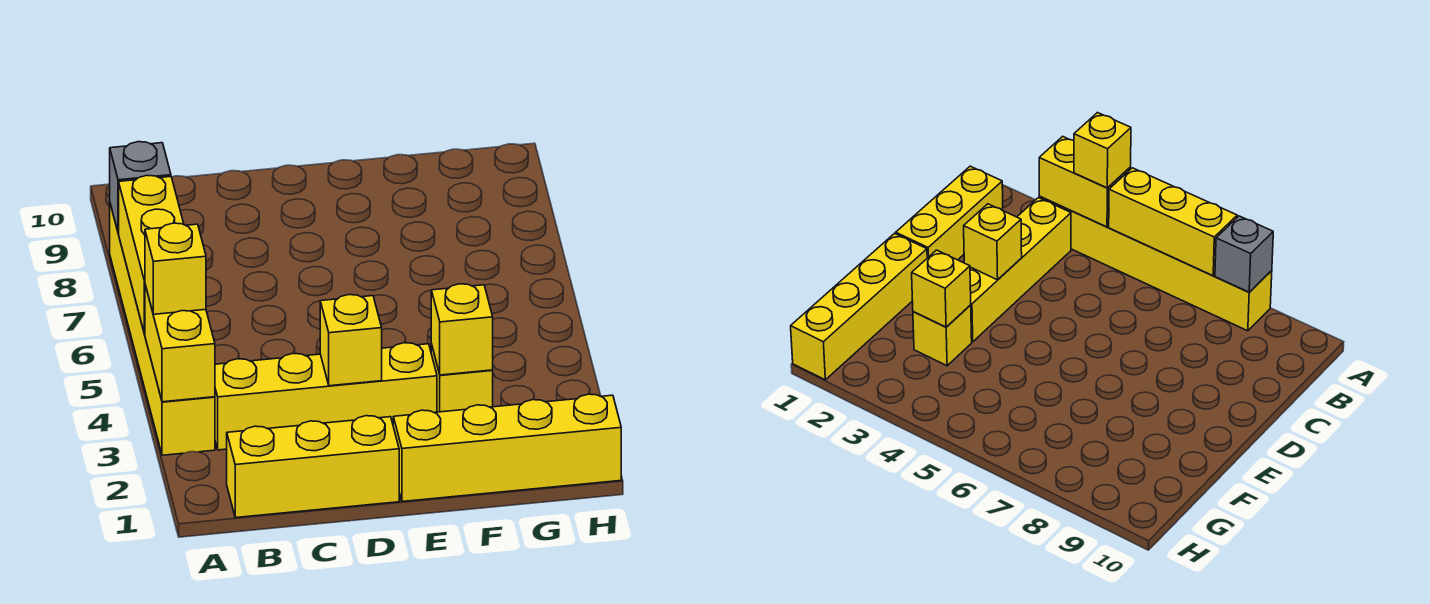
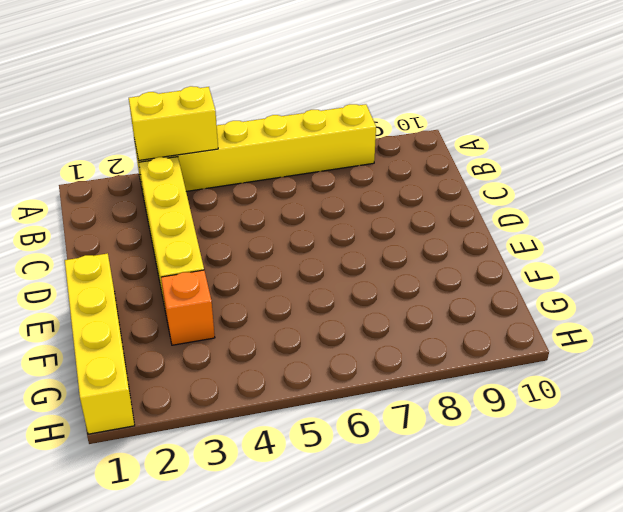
orange brick F3 level 1 -> yellow brick F3 level 1
none -> yellow brick B1:D1 level 1
none -> yellow brick A5:A7 level 2

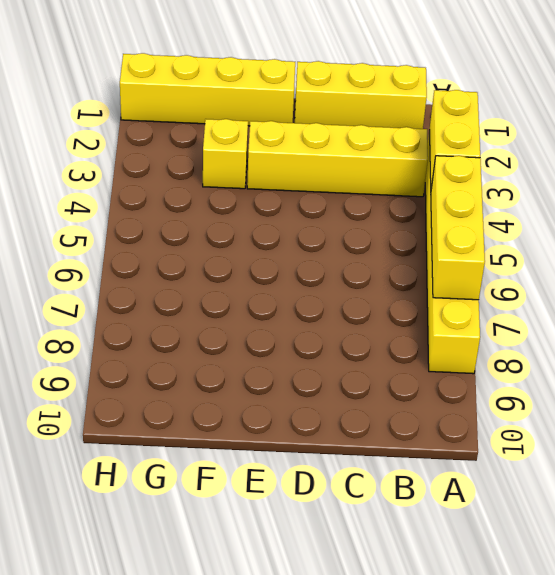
none -> grey brick A8 level 2
none -> yellow brick D3 level 2

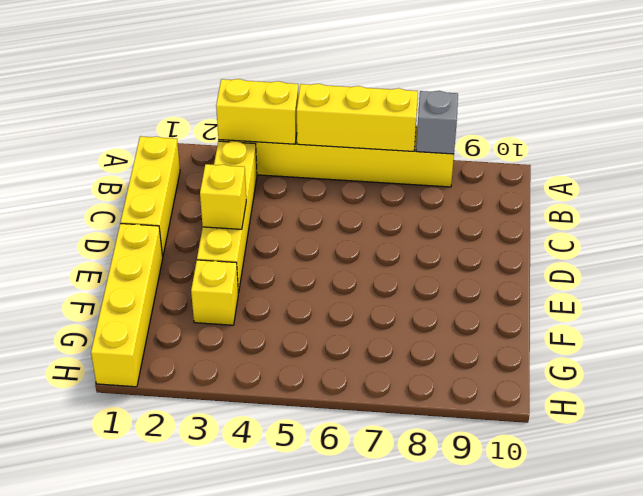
none -> yellow brick F3 level 2
none -> yellow brick A4 level 3

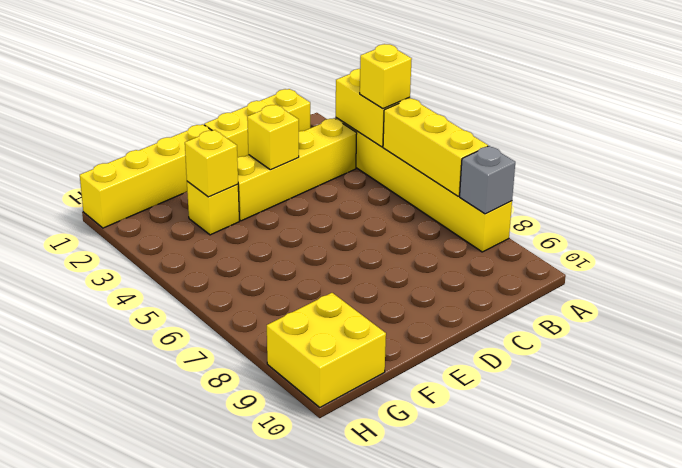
yellow brick G9:H10 level 1 -> none

